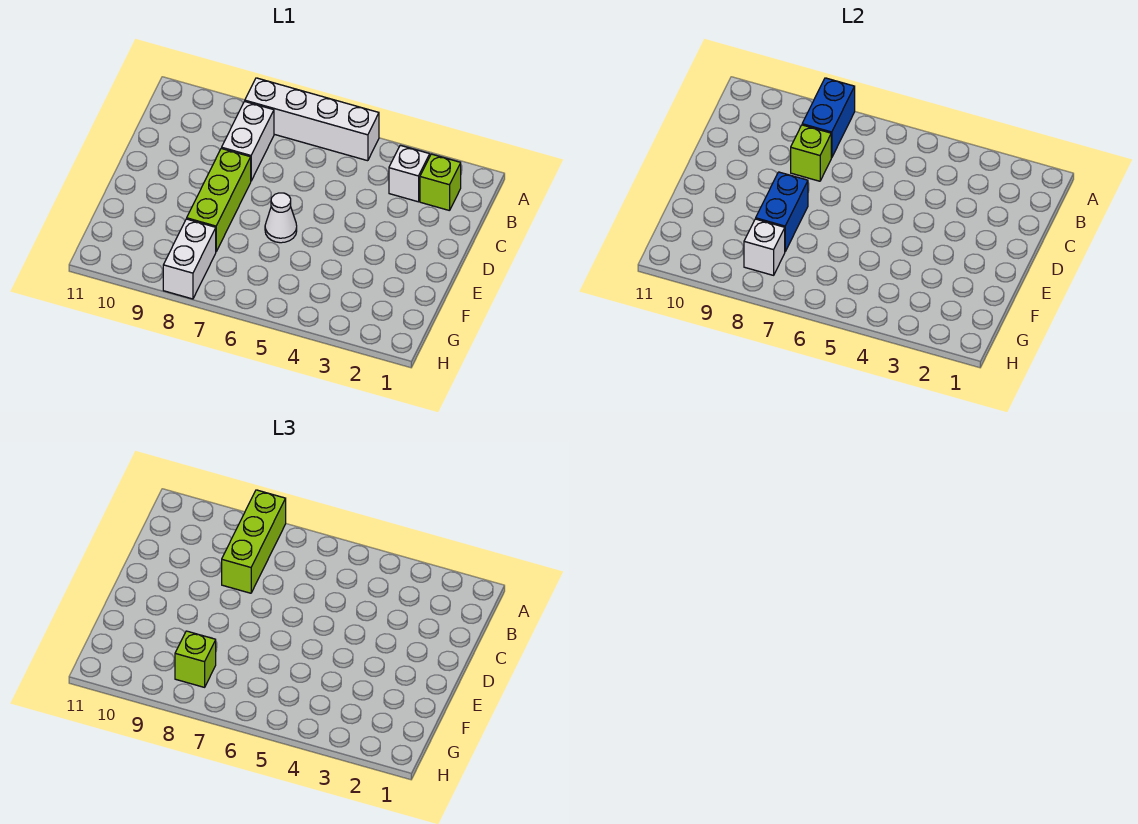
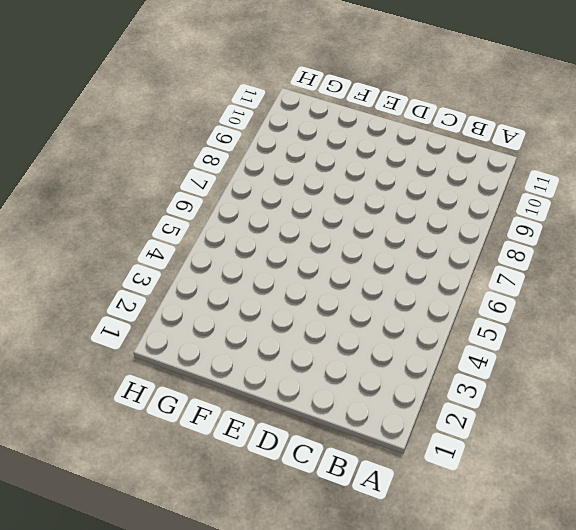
none -> white brick A5:A8 level 1
none -> lime brick B2 level 1
none -> white brick B3 level 1

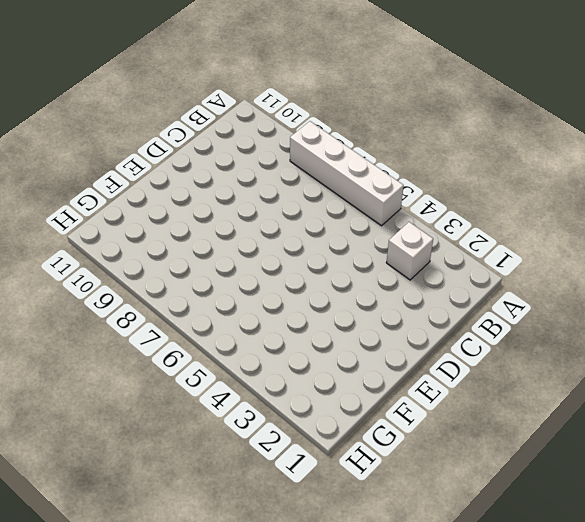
none -> lime brick B2 level 1
none -> white brick B8:C8 level 1
none -> lime brick D8:F8 level 1

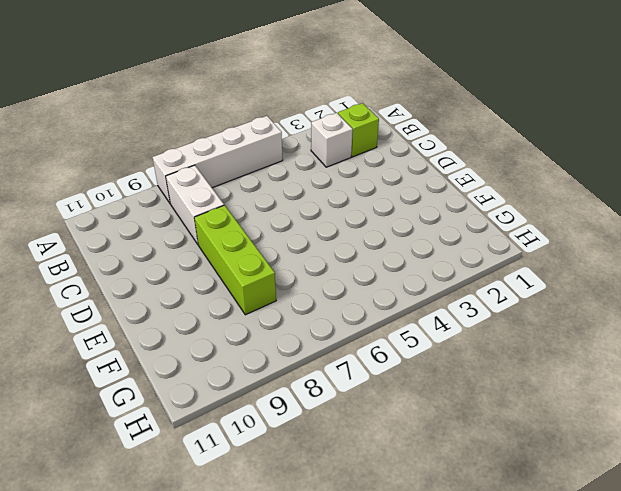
none -> white cone E6 level 1
none -> white brick G8:H8 level 1
none -> blue brick A8:B8 level 2

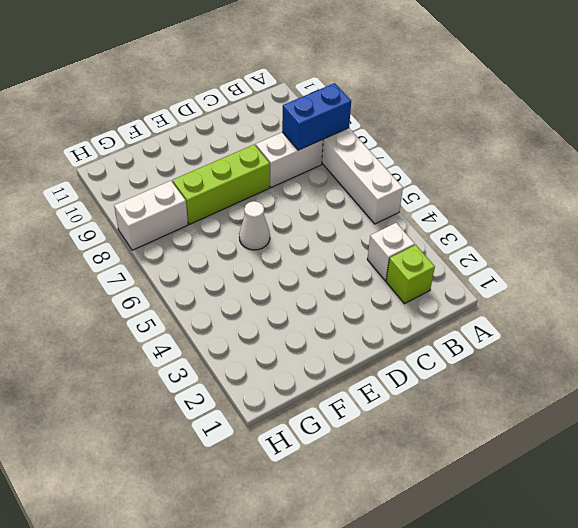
none -> lime brick C8 level 2
none -> blue brick E8:F8 level 2
none -> white brick G8 level 2

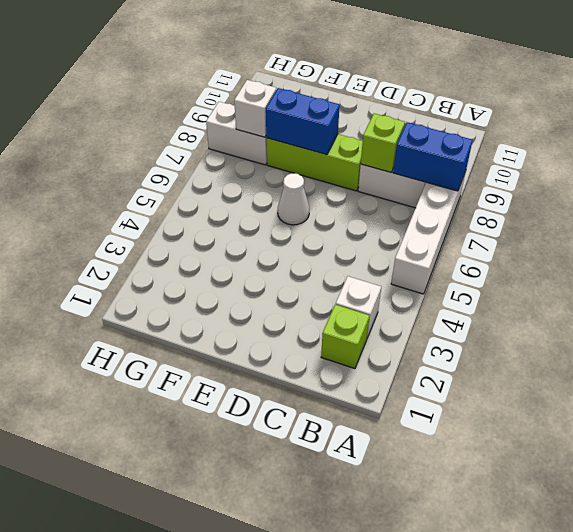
none -> lime brick A8:C8 level 3
none -> lime brick G8 level 3

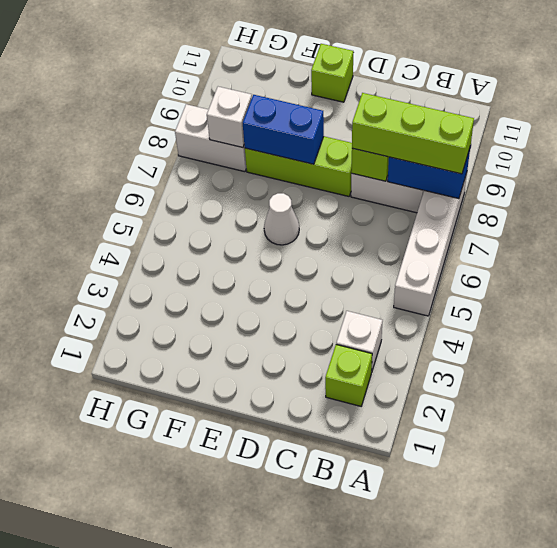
lime brick E11 level 1 -> lime brick G8 level 3

